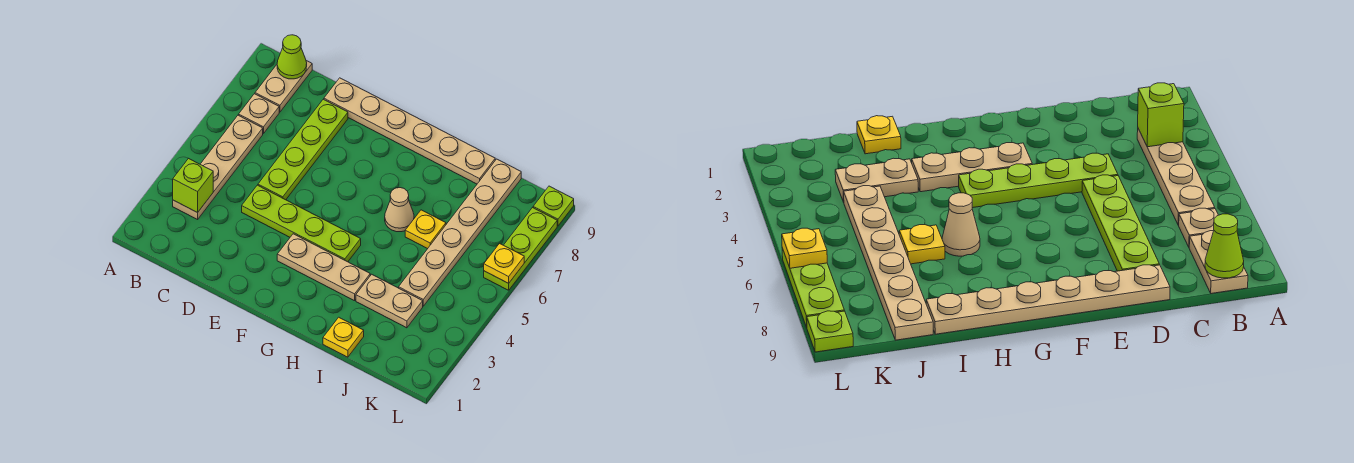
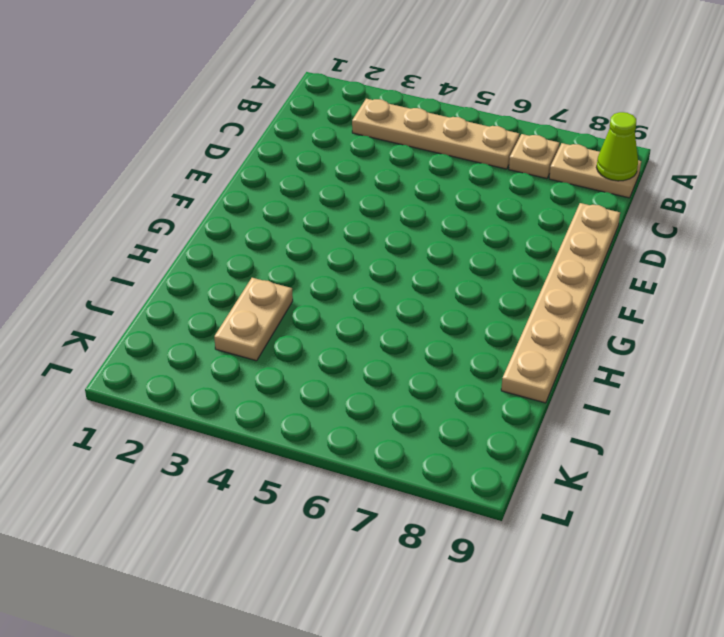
none -> lime plate D4:G4 level 1
none -> lime plate D5:D8 level 1
none -> tan plate F3:H3 level 1

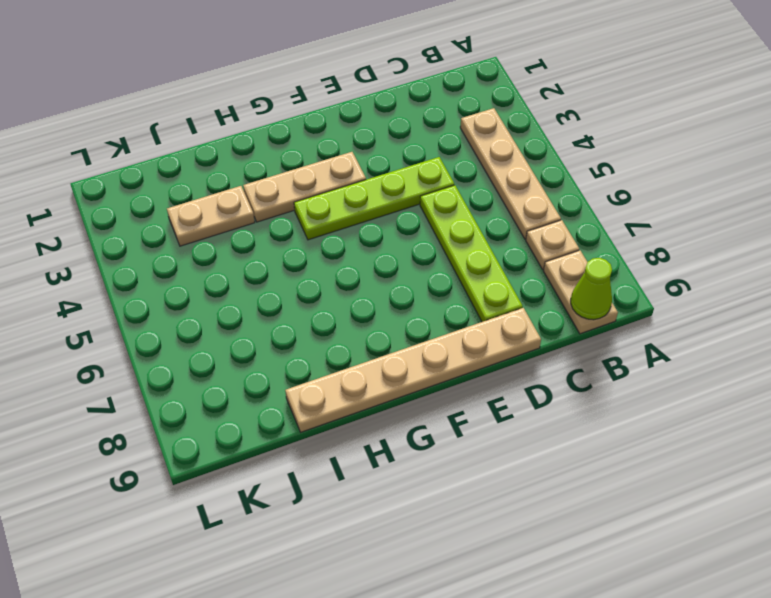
none -> tan cone H6 level 1
none -> yellow plate I1 level 1
none -> yellow plate I6 level 1

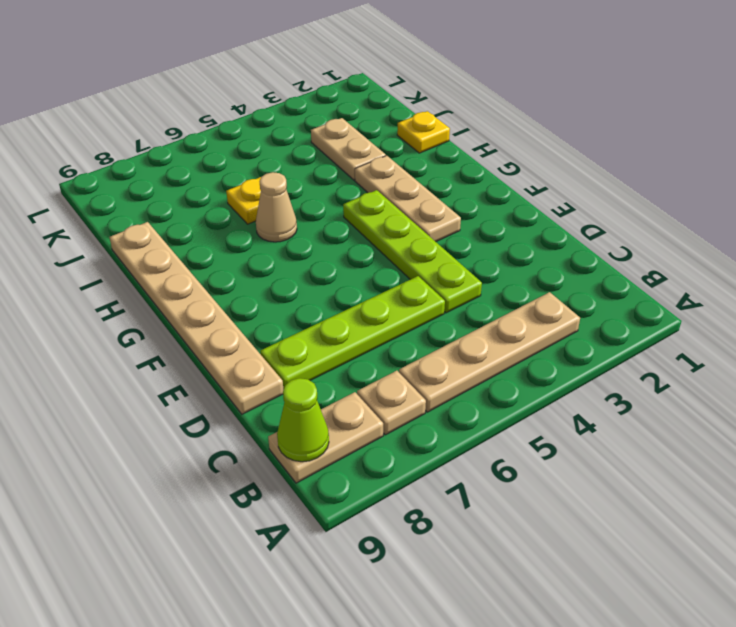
none -> tan plate J4:J9 level 1
none -> lime plate L6:L8 level 1
none -> lime plate L9 level 1

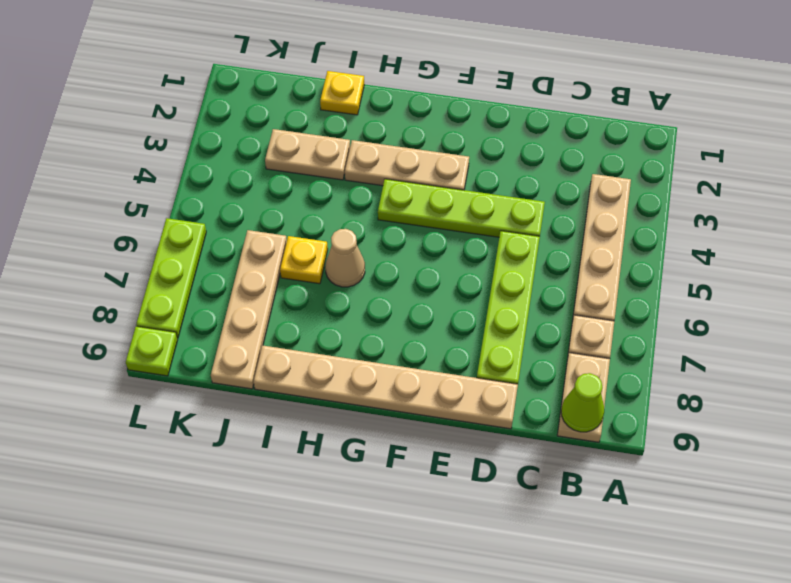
tan plate J6:J9 level 1 -> tan plate J4:J9 level 1
none -> lime brick B3 level 2
none -> yellow plate L6 level 2

